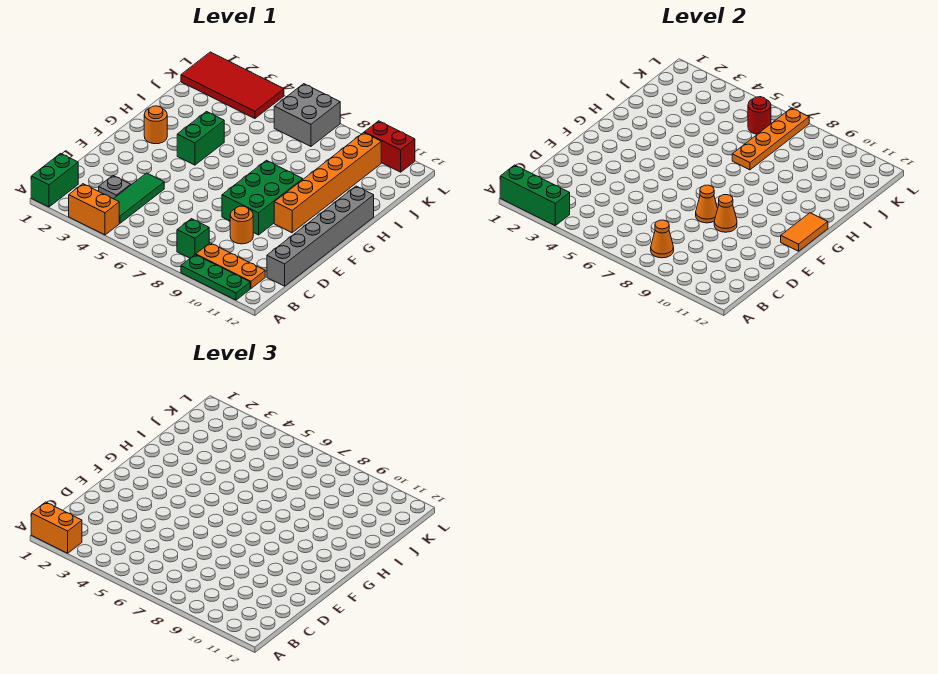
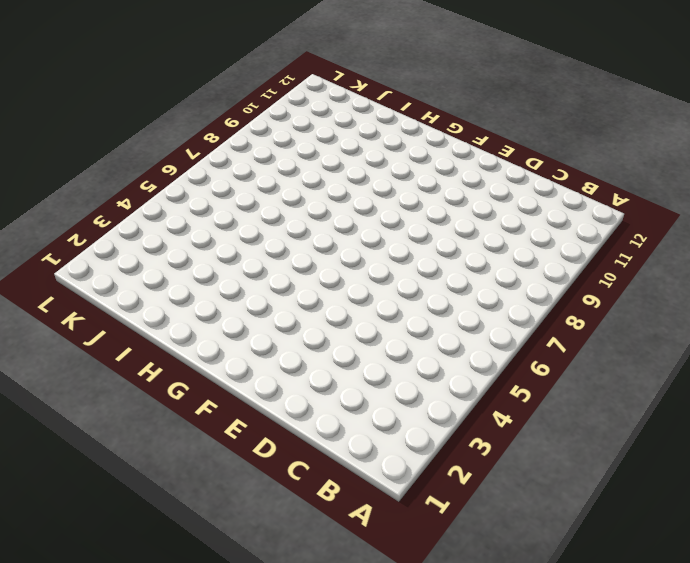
none -> green brick A1:B1 level 1
none -> orange brick A3:A4 level 1
none -> green plate A9:A11 level 1

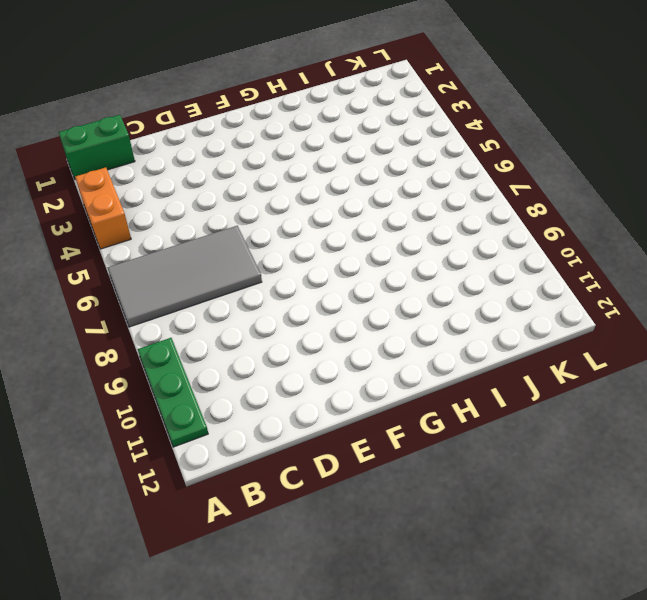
grey tile A6:D7 level 1 -> none
none -> green tile B4:D4 level 1
none -> green brick B8 level 1
none -> orange plate B9:B11 level 1

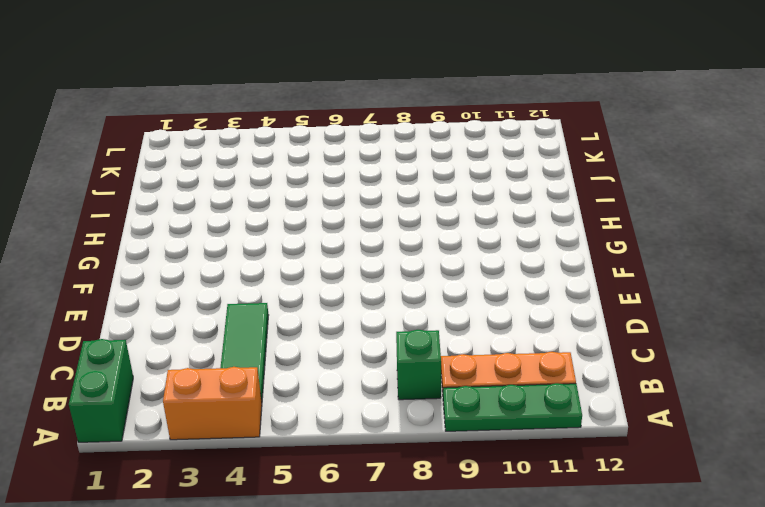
none -> grey plate C3 level 1
none -> grey brick C12:H12 level 1
none -> orange round brick D9 level 1

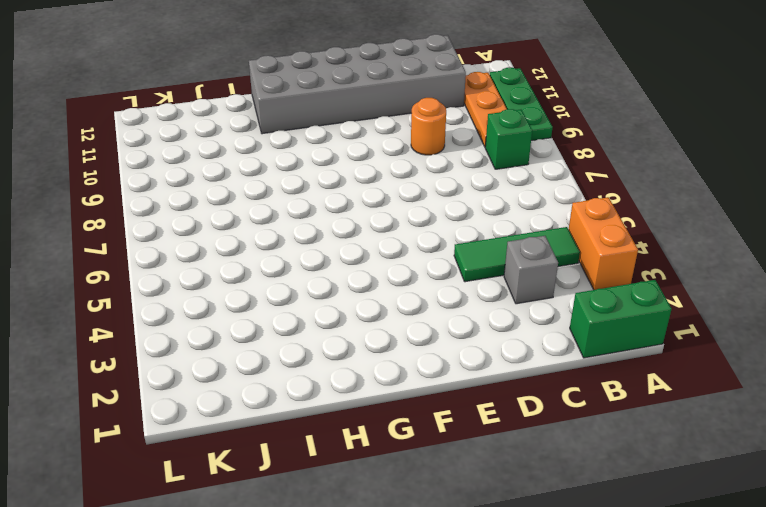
grey brick C3 level 1 -> grey plate C3 level 1
grey brick C11:H12 level 1 -> grey brick C12:H12 level 1
none -> green brick E8:G9 level 1
none -> orange brick F10:K10 level 1
none -> orange round brick G2 level 1

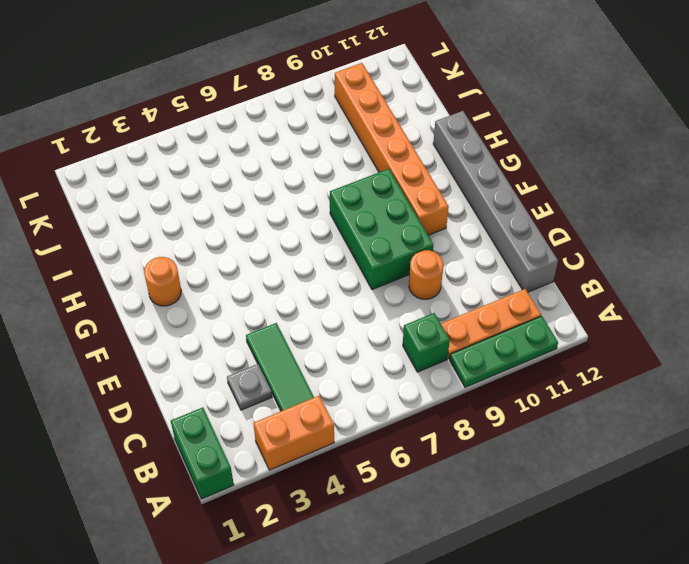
none -> green brick G4:H4 level 1
none -> red tile K1:L4 level 1
none -> grey brick K6:L7 level 1

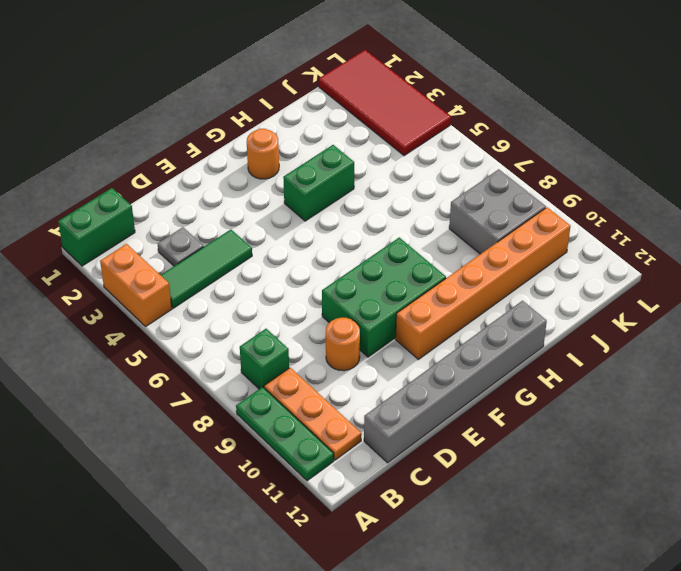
grey brick J8:K9 level 1 -> grey brick K6:L7 level 1
none -> red brick L10:L11 level 1
none -> green brick A1:A3 level 2
none -> orange cone B8 level 2

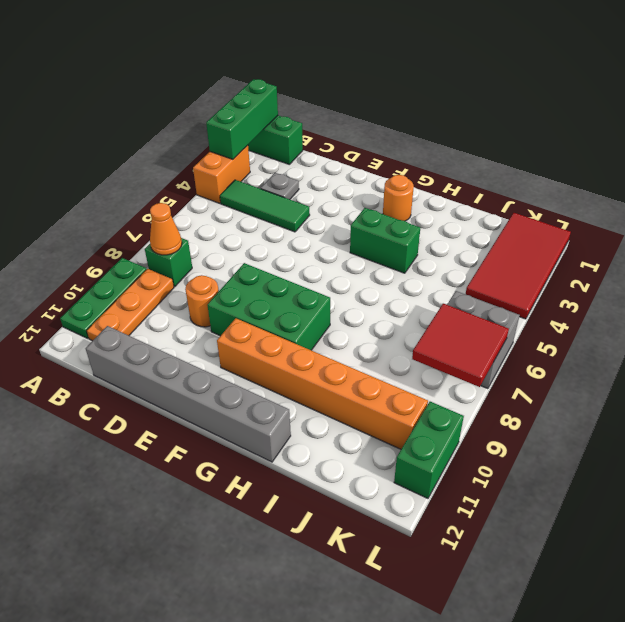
red tile K7:L8 level 2 -> orange plate I7:L7 level 2
green brick L10:L11 level 1 -> red brick L10:L11 level 1
none -> orange cone E8 level 2
none -> orange cone E9 level 2
none -> orange tile F12:G12 level 2

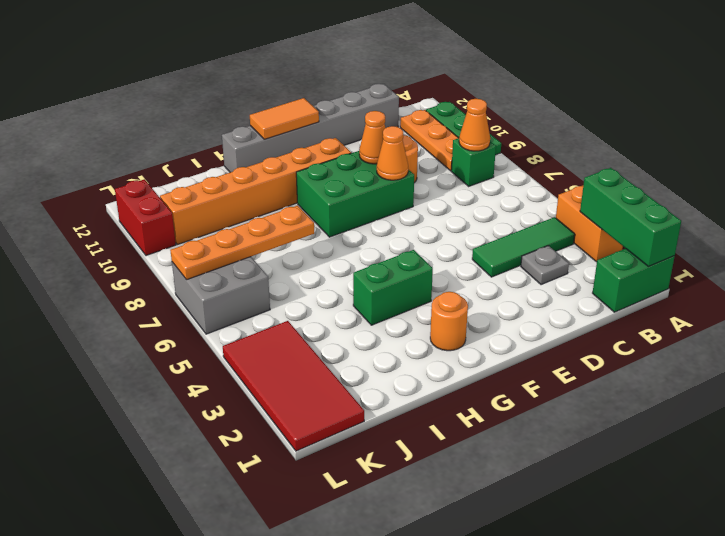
none -> red round brick K6 level 2
none -> orange brick A1:A2 level 3

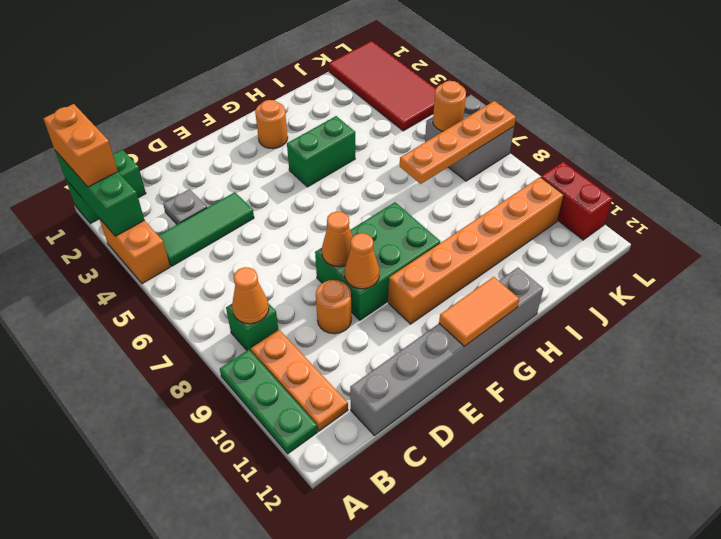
orange round brick K6 level 2 -> red round brick K6 level 2

